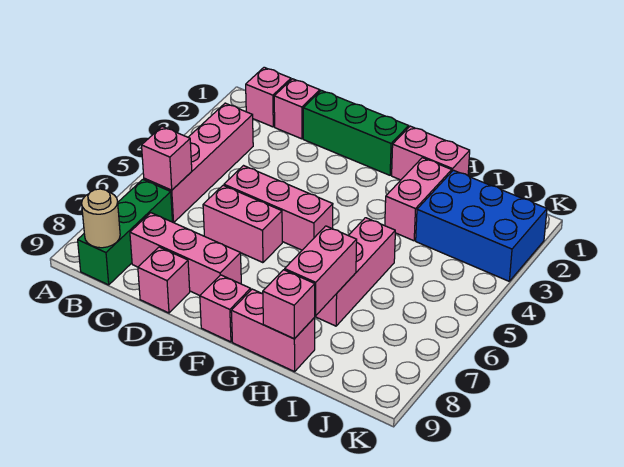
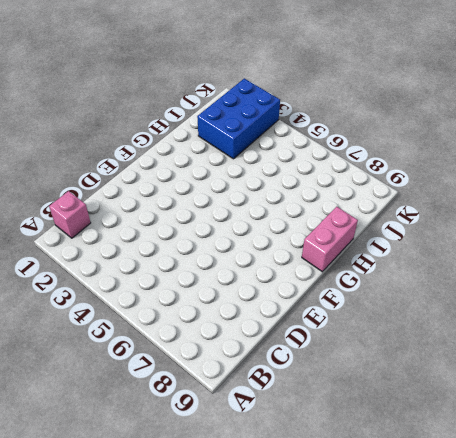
none -> pink brick B3:B6 level 1
none -> green brick B7:B9 level 1
none -> pink brick C1 level 1

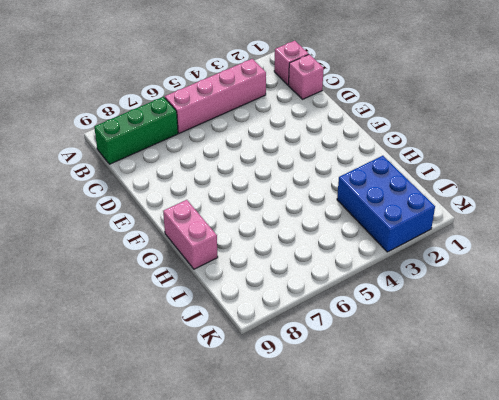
none -> pink brick C8:E8 level 1
none -> green brick D1:F1 level 1
none -> pink brick D5:F5 level 1

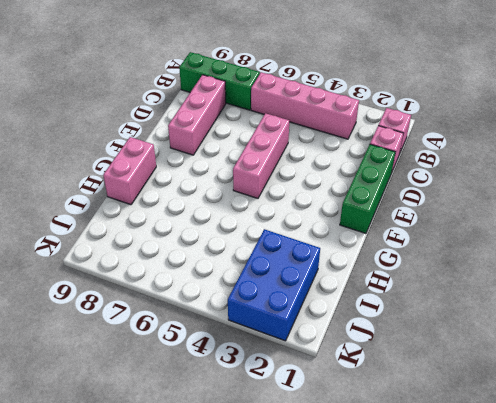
none -> pink brick D6:E6 level 1
none -> pink brick D9 level 1
none -> pink brick F9 level 1

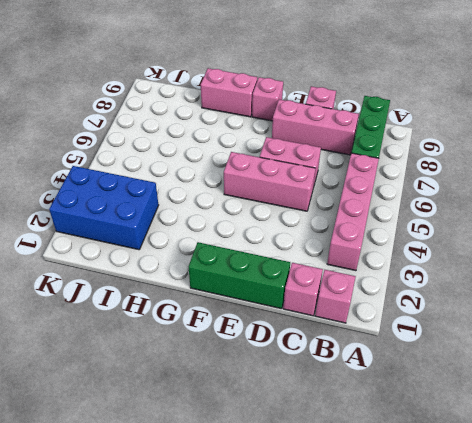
none -> pink brick G1:H1 level 1
none -> pink brick H2:H3 level 1
none -> pink brick H5:H7 level 1

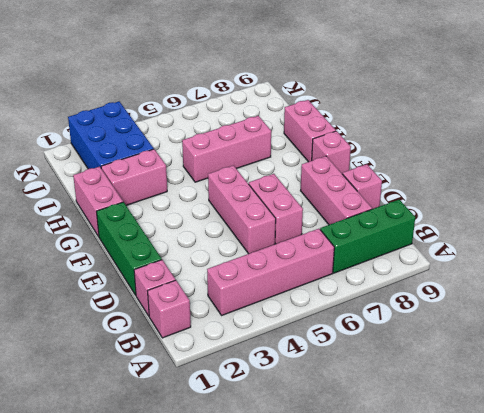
none -> pink brick B6 level 2
none -> tan round brick B9 level 2
none -> pink brick H7:H8 level 2

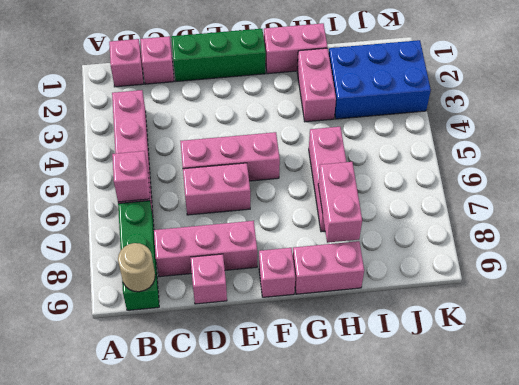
none -> pink brick H9 level 2

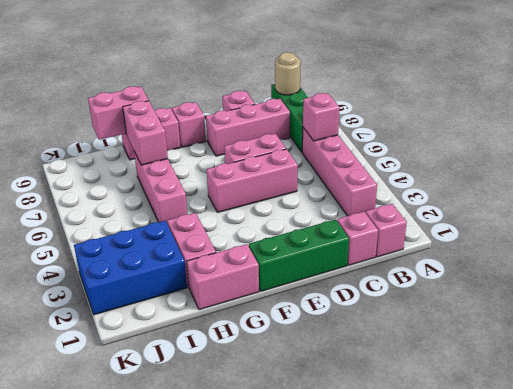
pink brick H9:I9 level 2 -> pink brick H9 level 2

